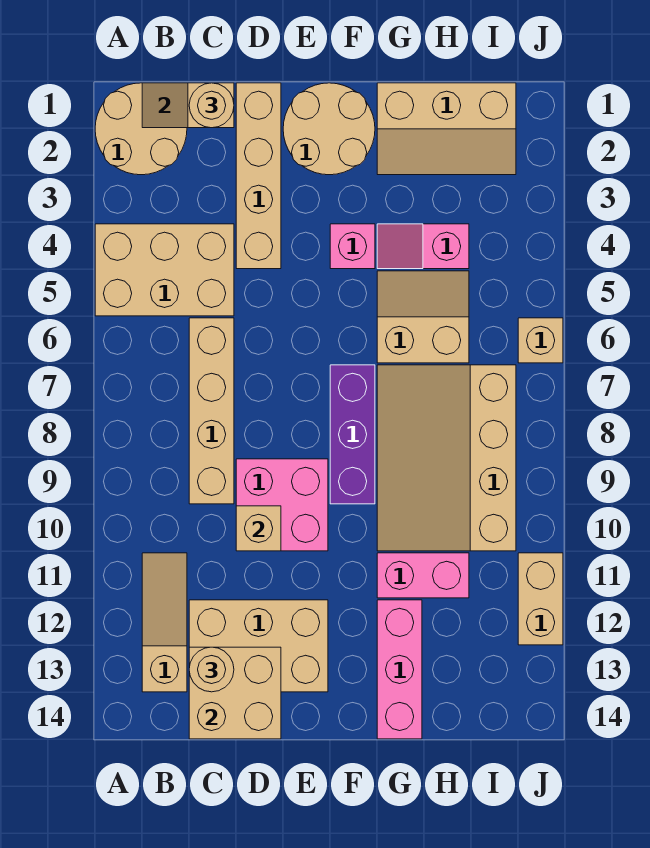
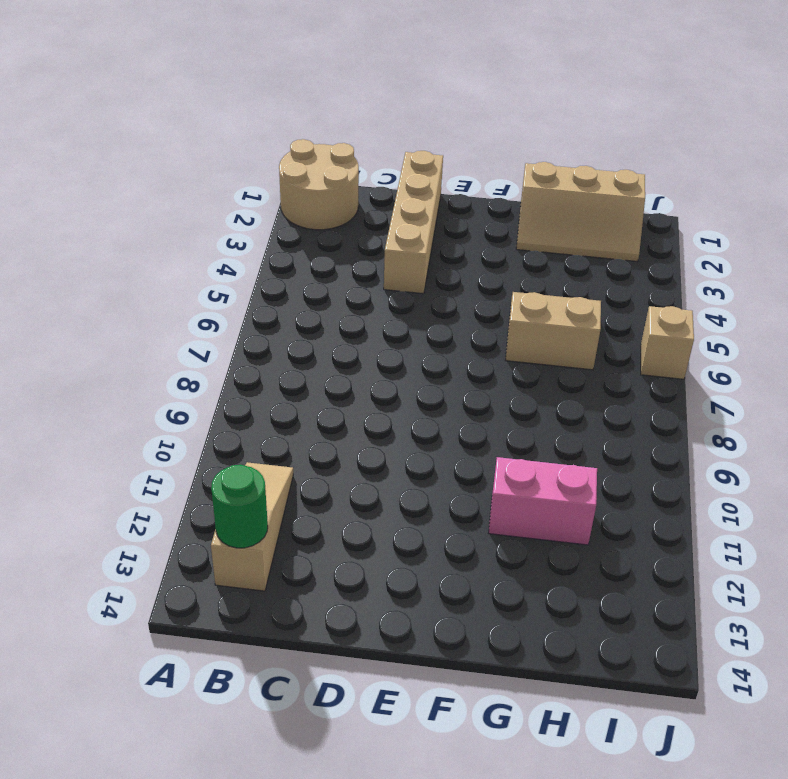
green round brick B13 level 2 -> none
none -> tan brick A4:C5 level 1
none -> tan brick C6:C9 level 1
none -> tan brick C12:E13 level 1

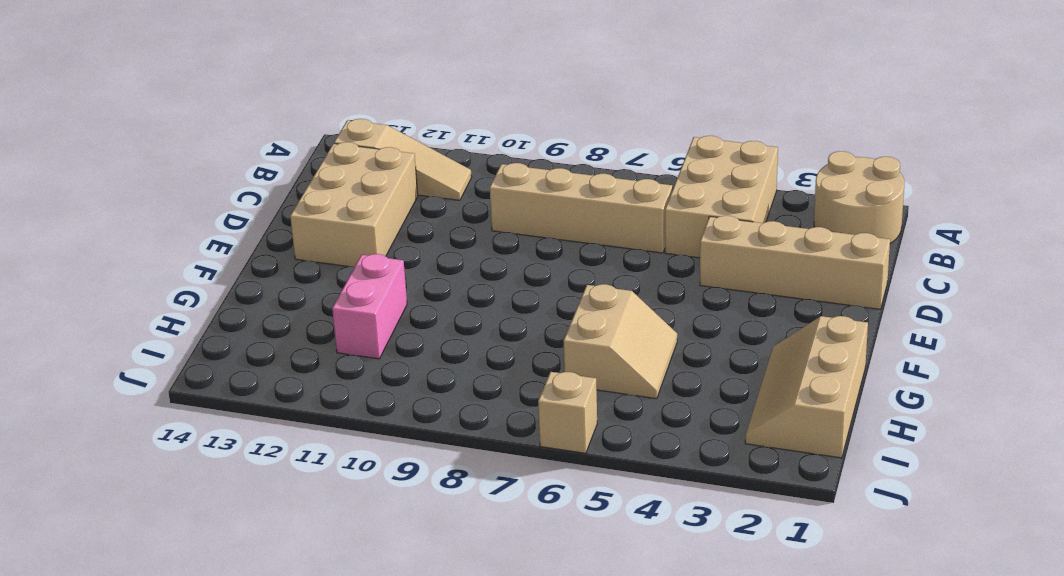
none -> pink brick D9:E10 level 1
none -> tan round brick E1:F2 level 1
none -> pink brick F4 level 1

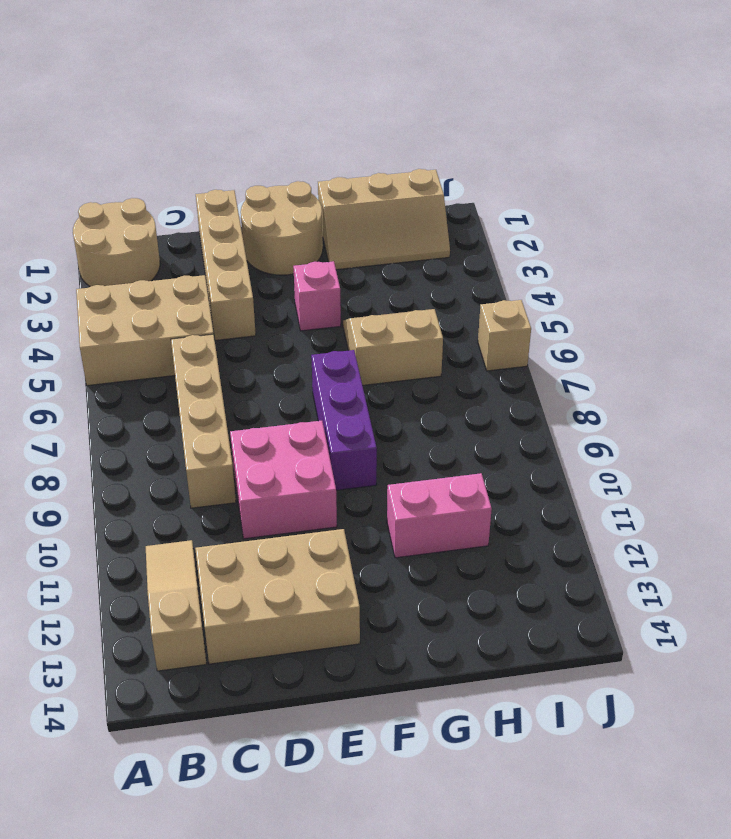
none -> pink slope G4:H4 level 1 top H
none -> tan slope G7:I10 level 1 top I
none -> pink brick G12:G14 level 1

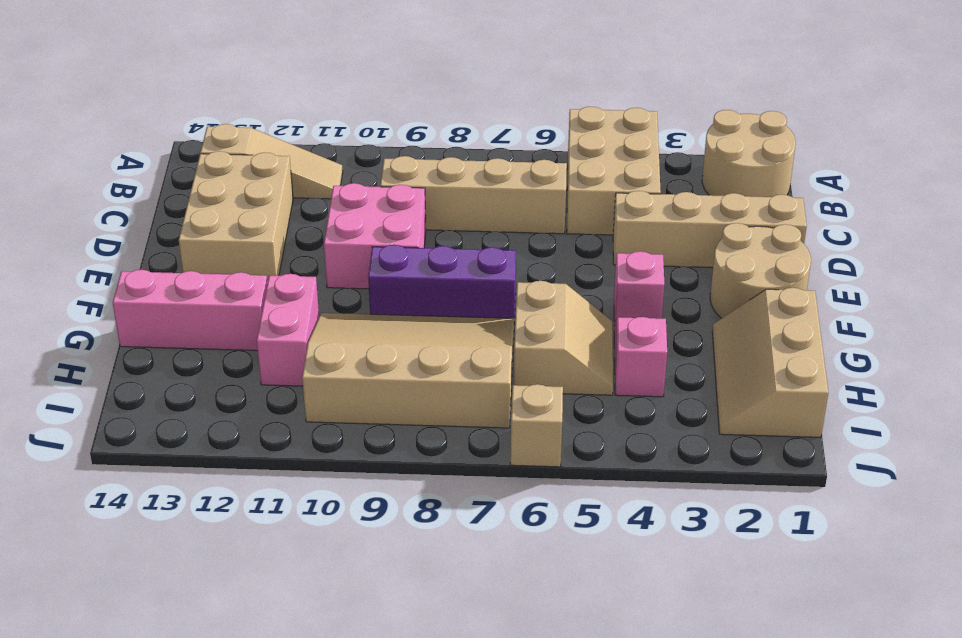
none -> tan brick J11:J12 level 1
none -> tan slope B1:C1 level 2 top C
none -> tan brick C13:D14 level 2

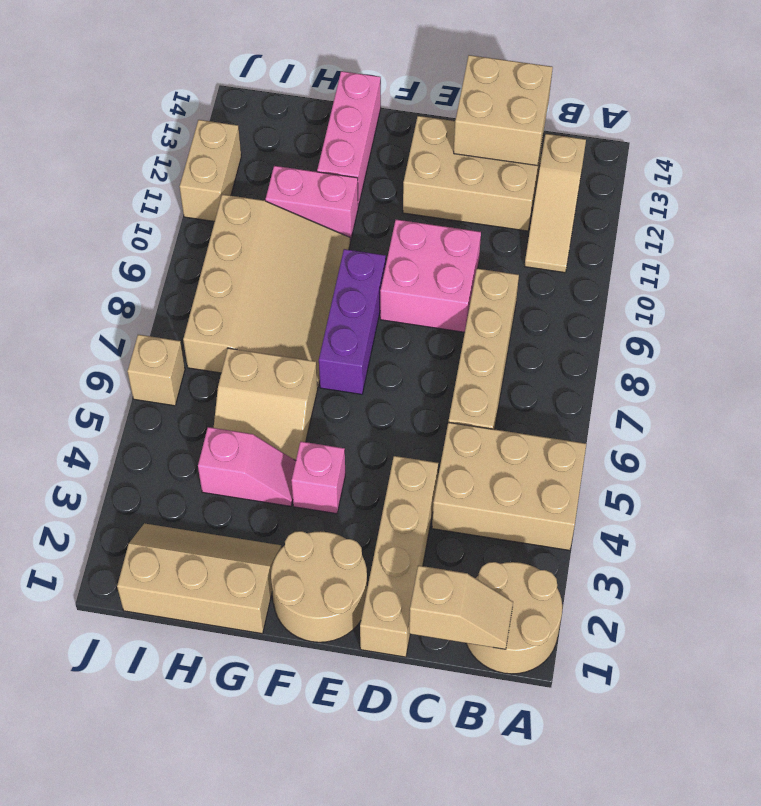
none -> tan brick D10 level 2
none -> tan round brick C1 level 3
none -> tan round brick C13 level 3

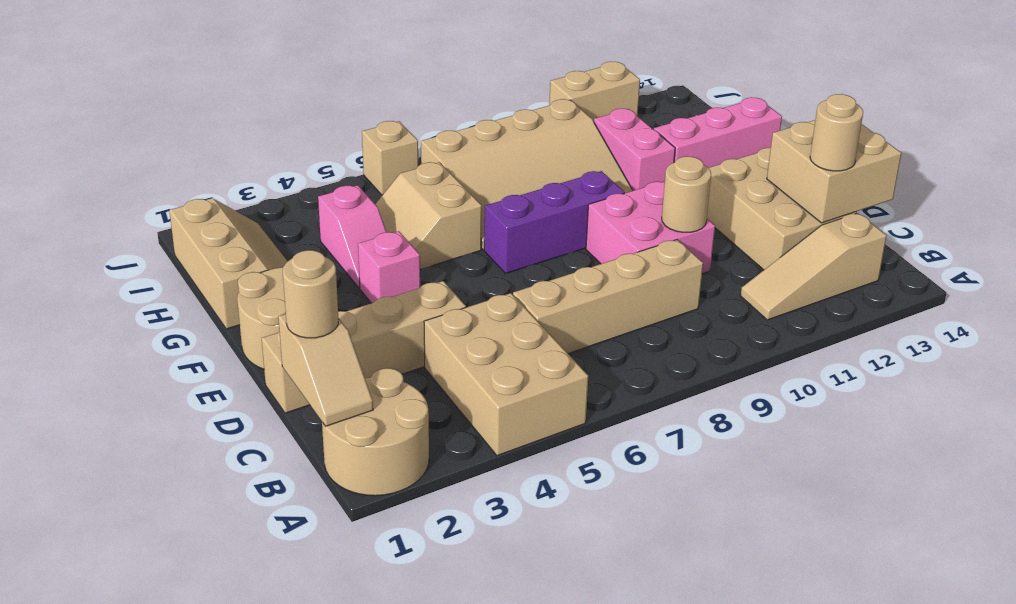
tan round brick D10 level 2 -> tan brick D10 level 2

